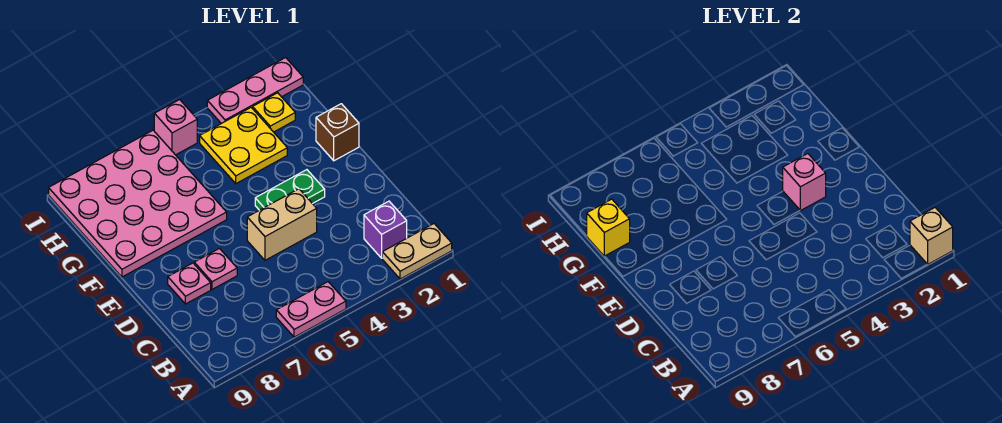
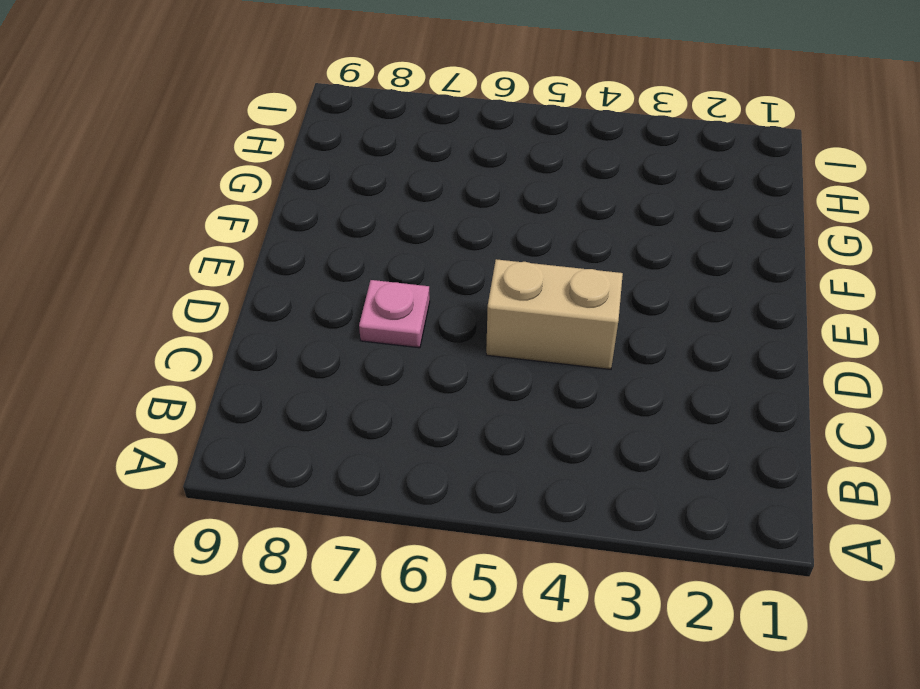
none -> tan plate A1:A2 level 1
none -> pink plate A5:A6 level 1
none -> purple brick B2 level 1

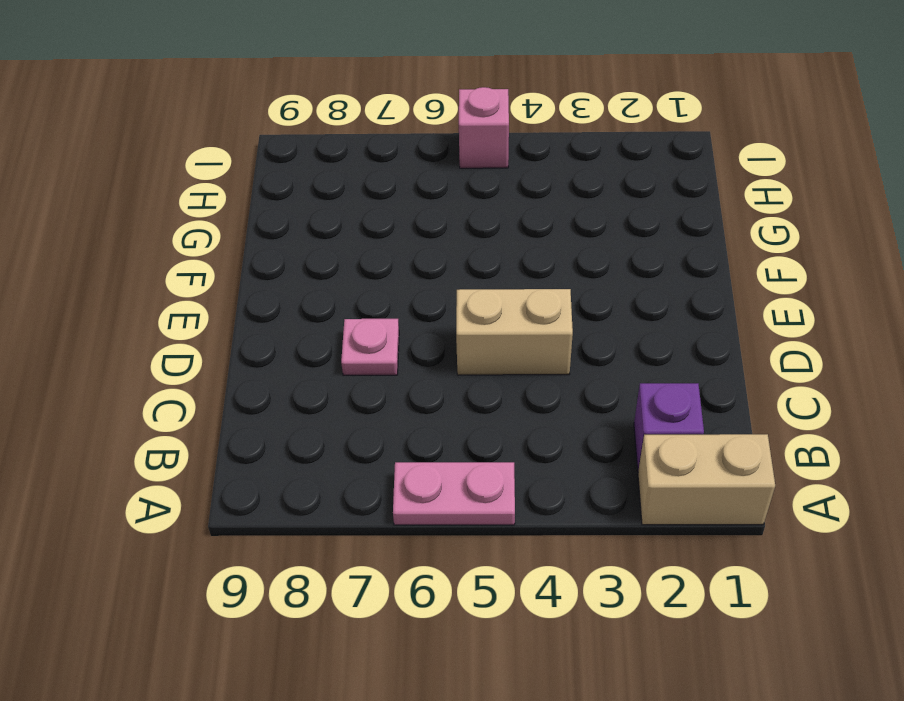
tan brick A1:A2 level 1 -> tan plate A1:A2 level 1
none -> pink plate D8 level 1
none -> green plate E3:E4 level 1
none -> brown brick F1 level 1

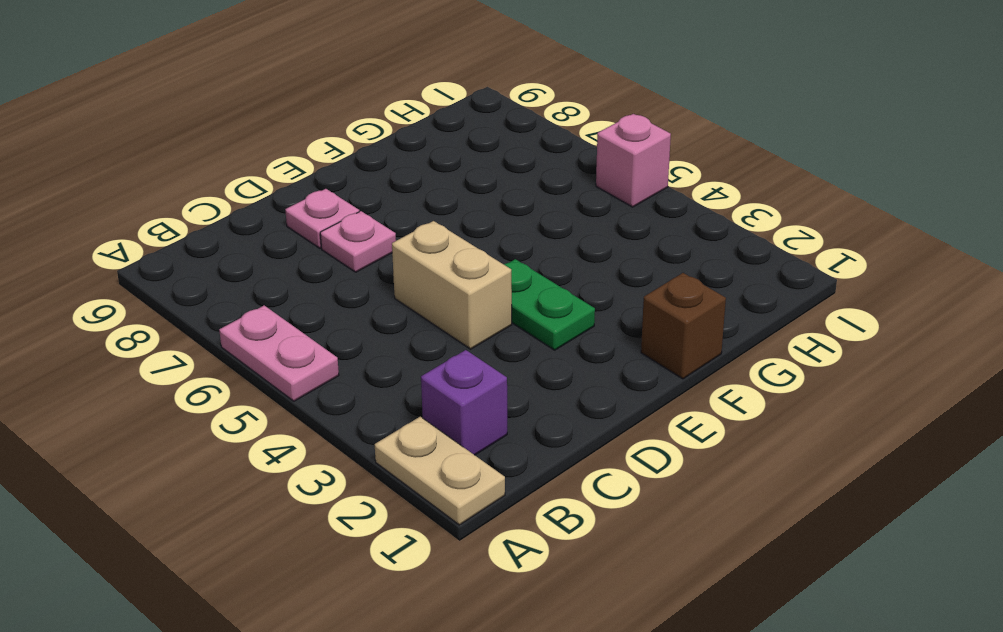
none -> pink plate F6:I9 level 1
none -> yellow plate G3:H4 level 1
none -> yellow plate H2 level 1

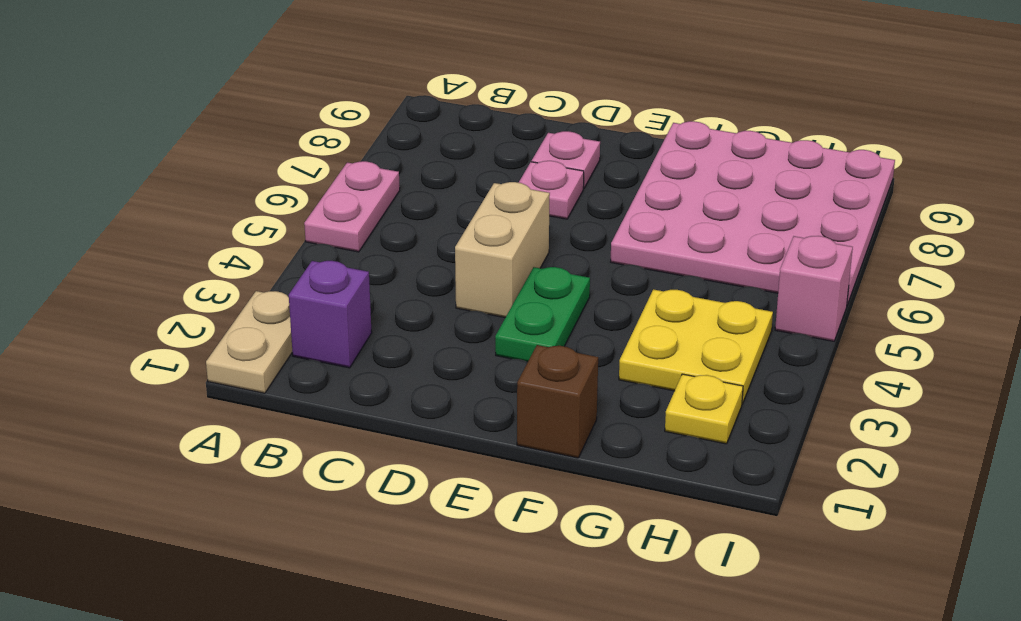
none -> pink plate I1:I3 level 1
none -> tan brick A1 level 2
none -> pink brick E3 level 2

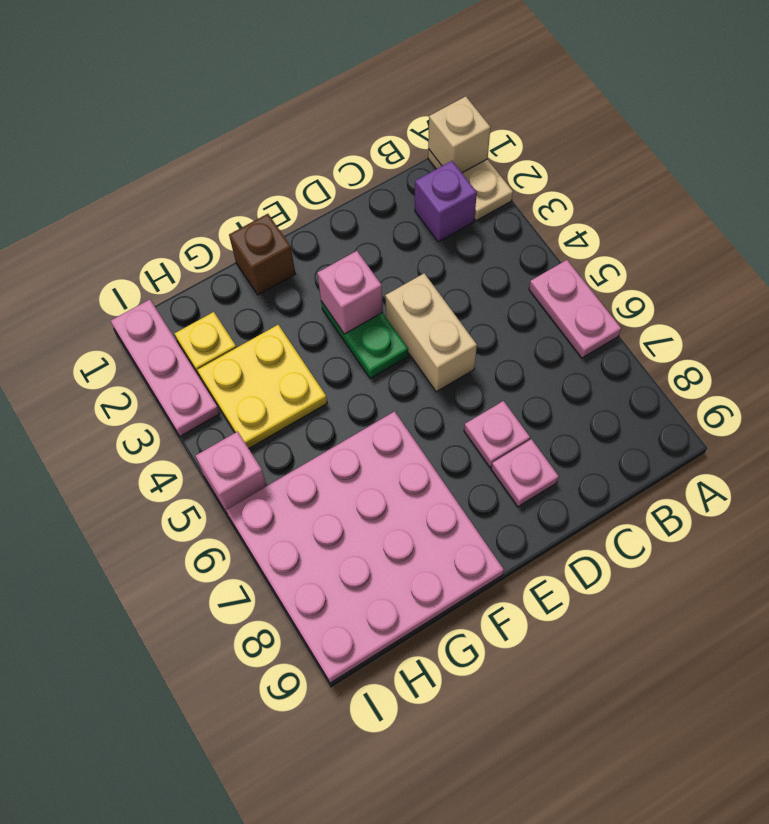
none -> yellow brick G9 level 2

